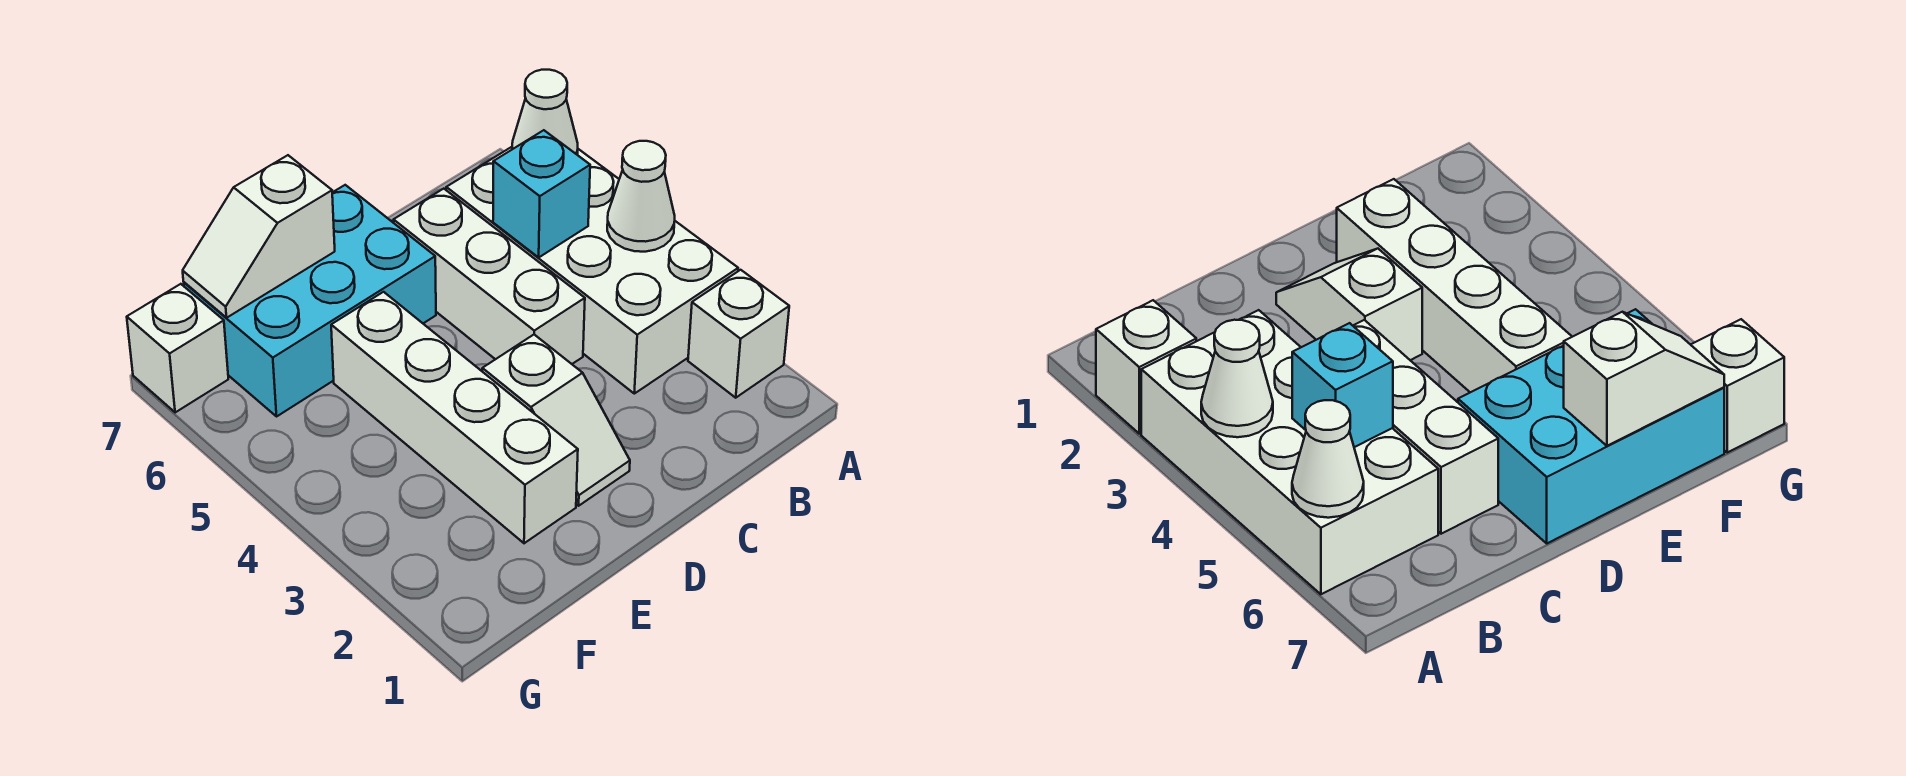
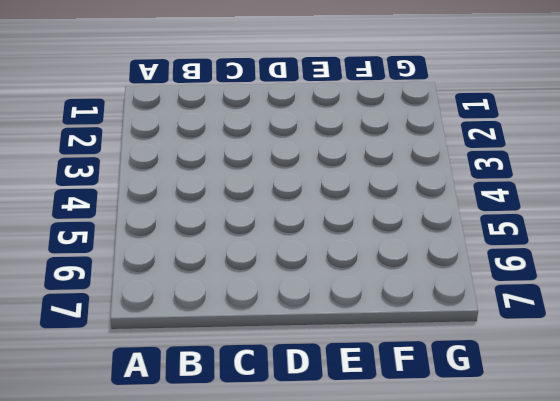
none -> white brick A2 level 1
none -> white brick A3:B6 level 1

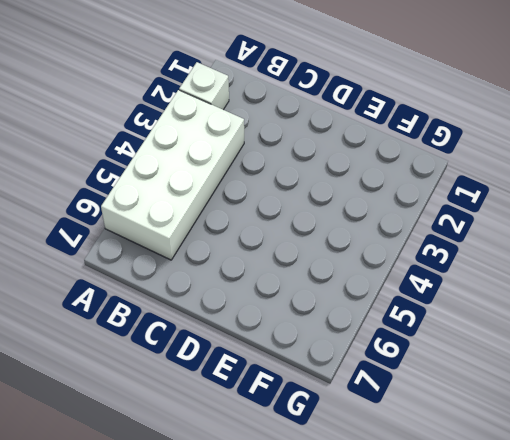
none -> white brick C4:C6 level 1
none -> white slope D2:D3 level 1 top 3

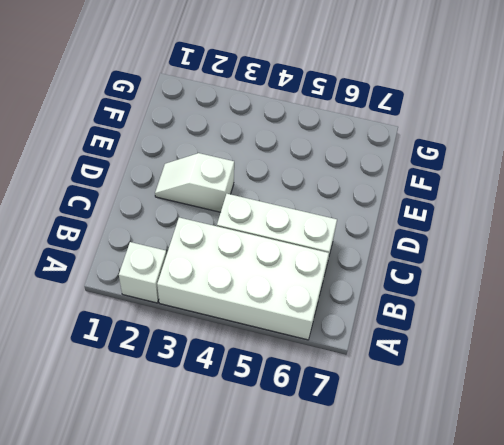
none -> cyan brick D6:F7 level 1
none -> white brick E2:E5 level 1

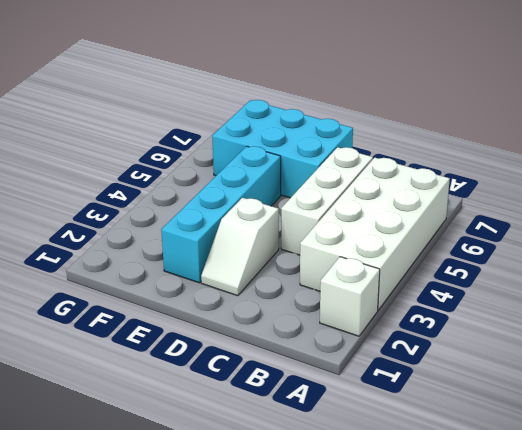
cyan brick E2:E5 level 1 -> white brick E2:E5 level 1
none -> white brick G7 level 1
none -> white cone A4 level 2

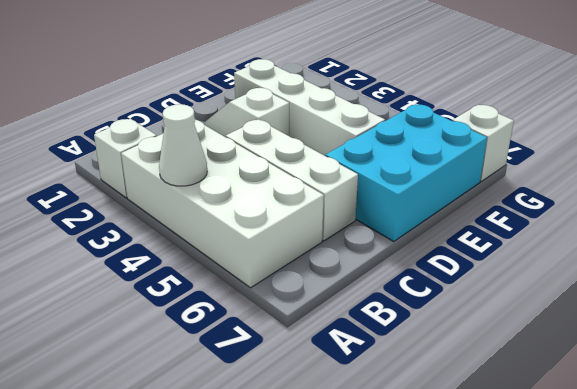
none -> white cone A6 level 2
none -> cyan brick B5 level 2

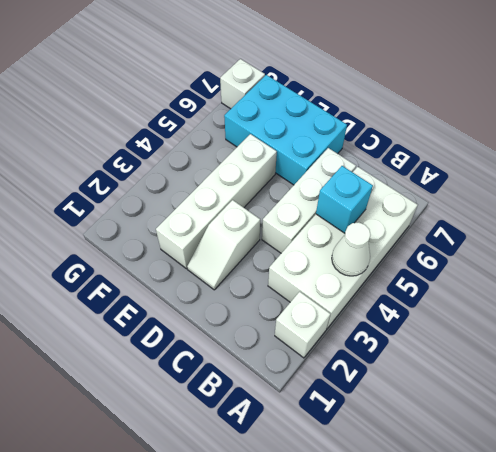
none -> white cone A6 level 2
none -> white slope E7:F7 level 2 top E

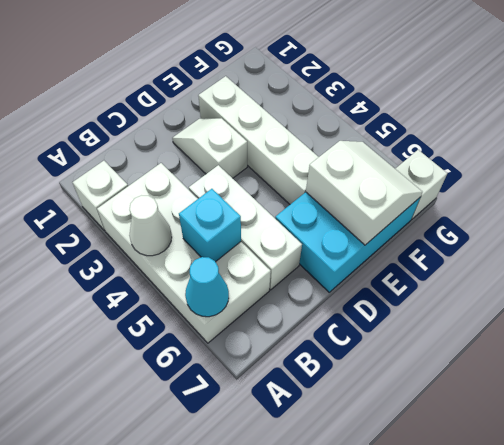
cyan cone A6 level 2 -> white cone A6 level 2
white slope E6:F7 level 2 top E -> white slope E7:F7 level 2 top E

